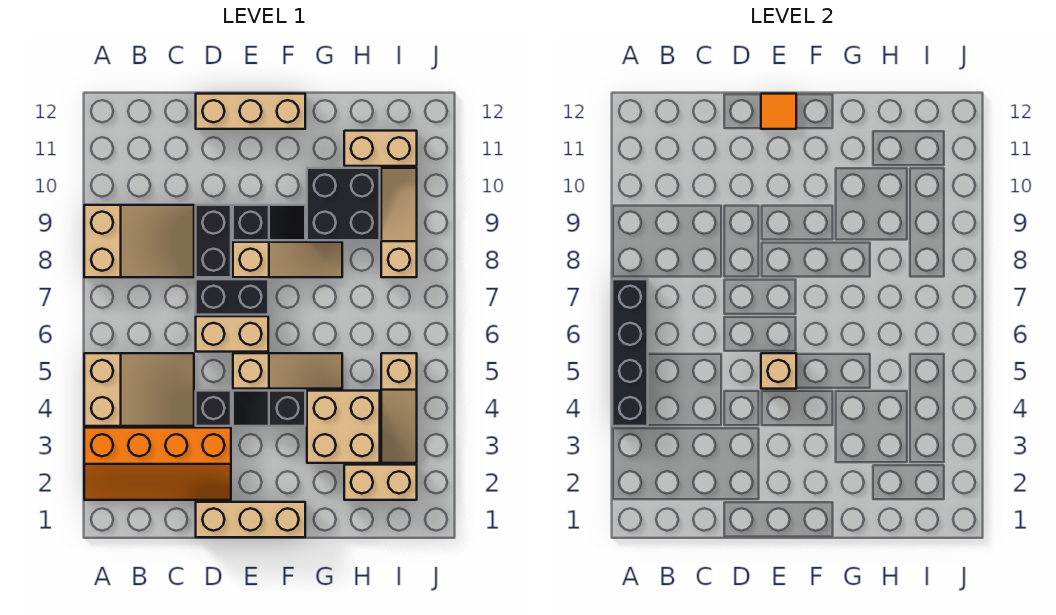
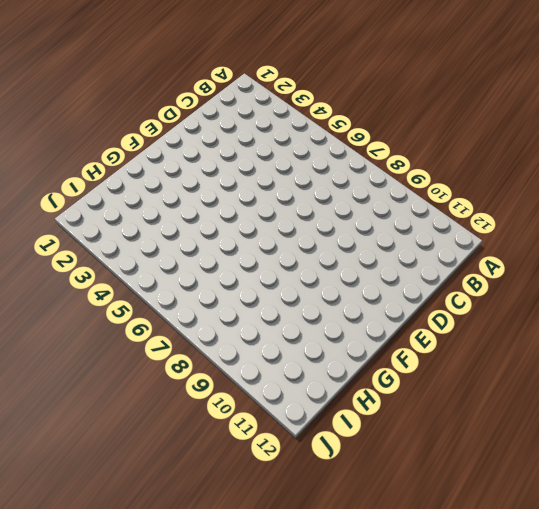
none -> orange slope A2:D3 level 1 top 3
none -> tan slope A4:C5 level 1 top A
none -> tan slope A8:C9 level 1 top A

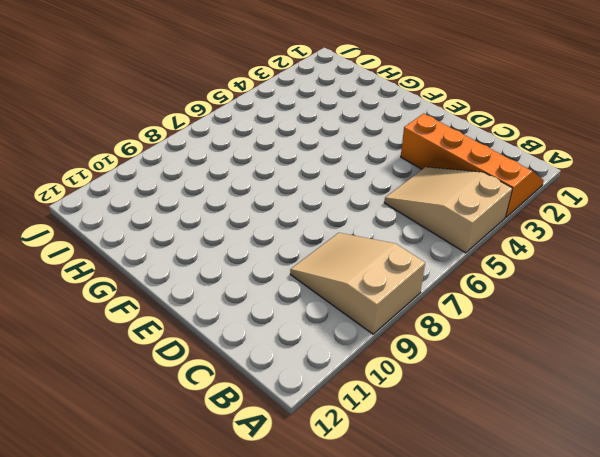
none -> tan brick D1:F1 level 1
none -> black brick D4 level 1
none -> tan brick D6:E6 level 1

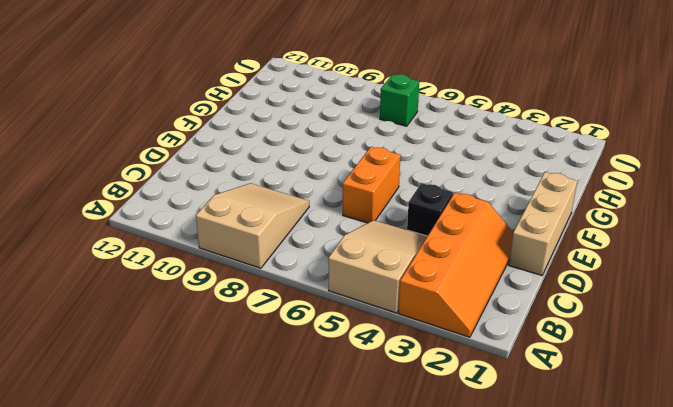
orange brick D6:E6 level 1 -> tan brick D6:E6 level 1
green brick I7 level 1 -> none
none -> black brick D7:E7 level 1
none -> black brick D8:D9 level 1
none -> tan brick D12:F12 level 1

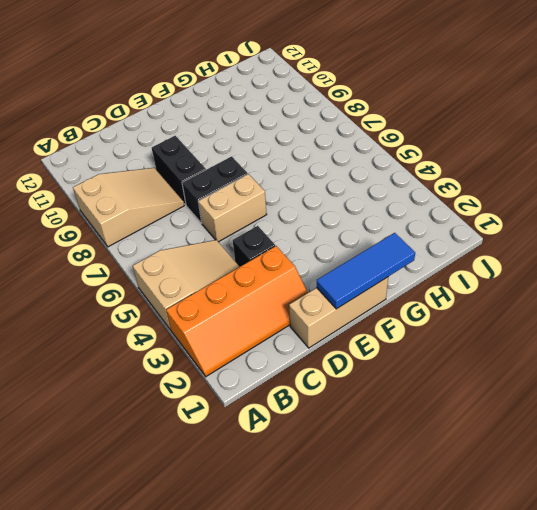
blue tile E1:G1 level 2 -> none
none -> tan brick D12:F12 level 1
none -> black slope E4:F4 level 1 top F
none -> tan slope E5:G5 level 1 top E

